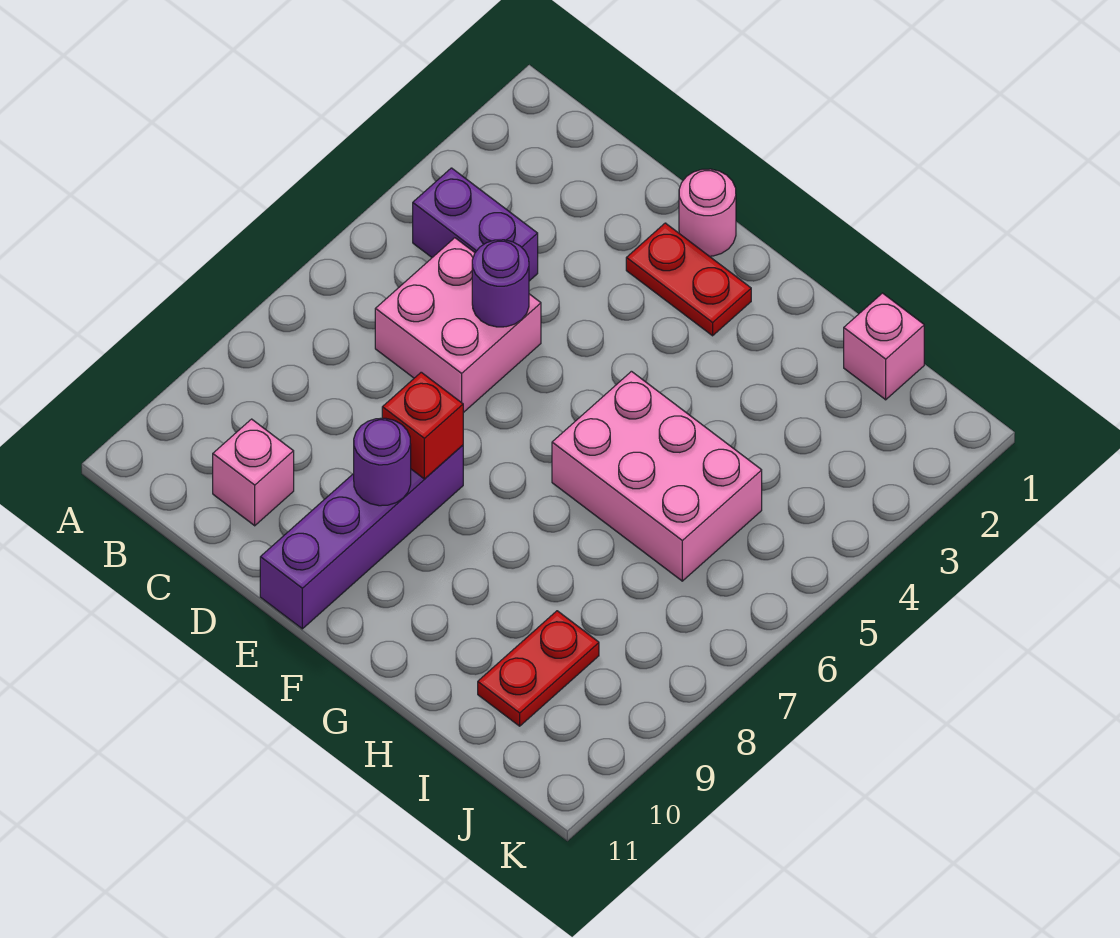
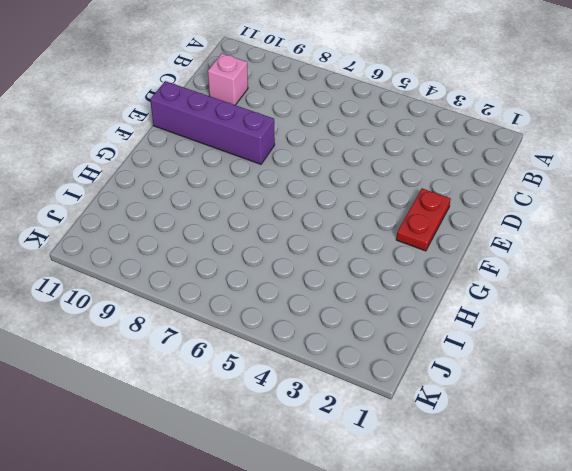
none -> purple brick B4:C4 level 1
none -> pink brick C5:D6 level 1
none -> pink round brick E1 level 1

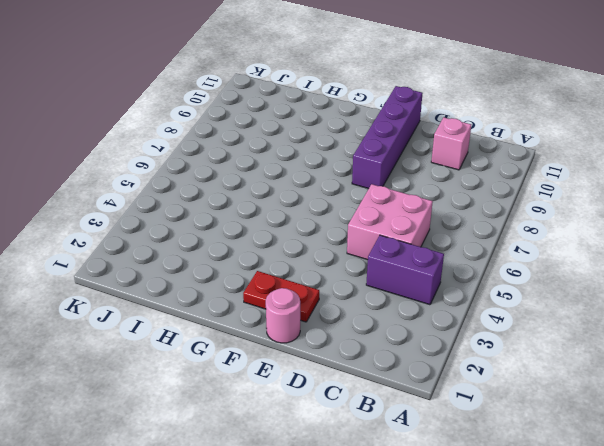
none -> pink brick G5:I6 level 1
none -> pink brick I1 level 1
none -> red plate I9:I10 level 1

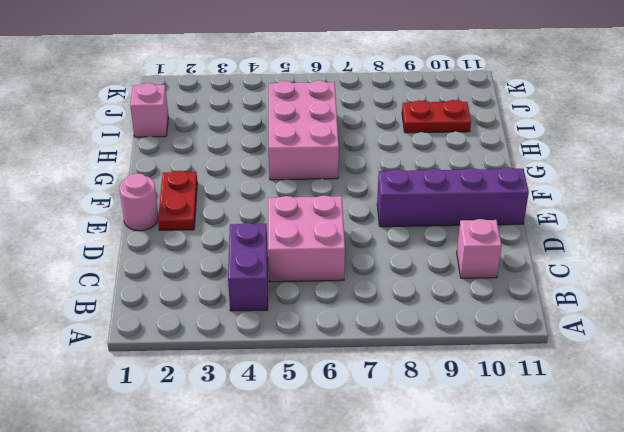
none -> purple round brick D5 level 2
none -> red brick E8 level 2
none -> purple round brick E9 level 2

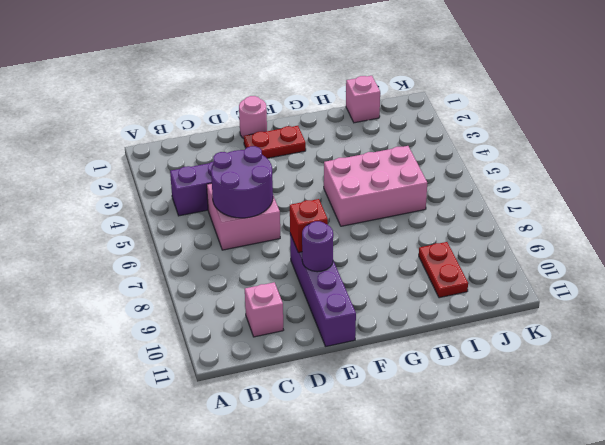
purple round brick C5:D6 level 2 -> purple round brick D5 level 2

